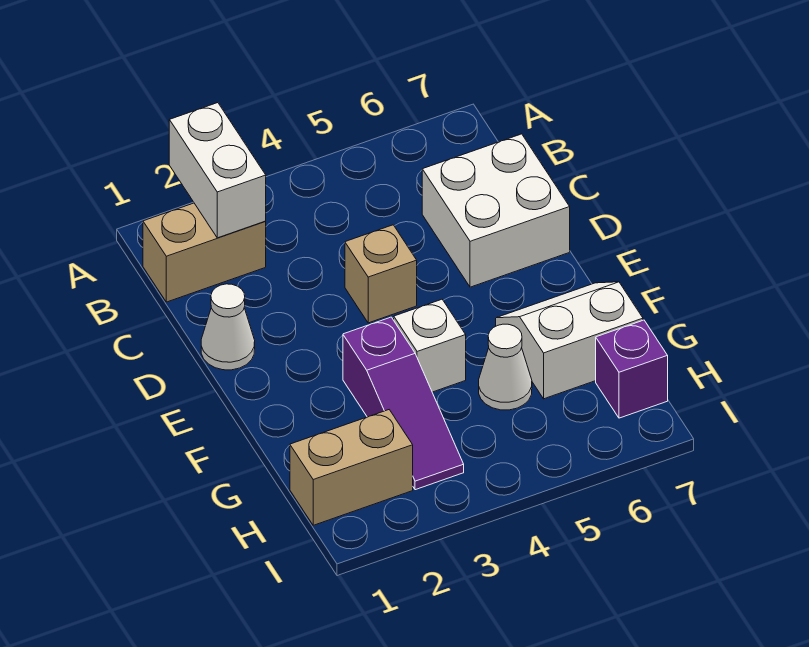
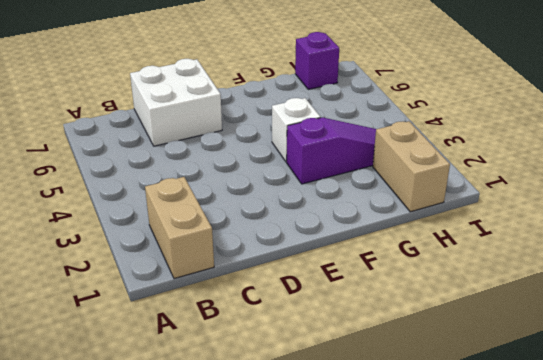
none -> white cone D1 level 1
none -> tan brick D4 level 1

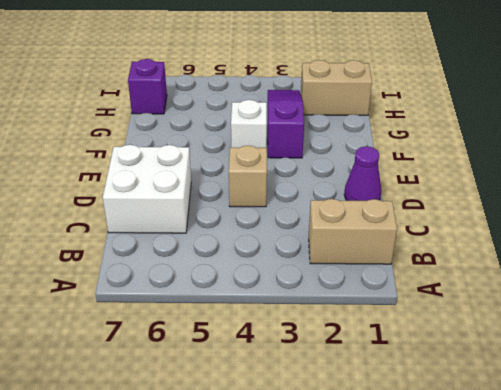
purple cone D1 level 1 -> white cone D1 level 1
none -> white slope F6:G7 level 1 top G
none -> white cone G5 level 1

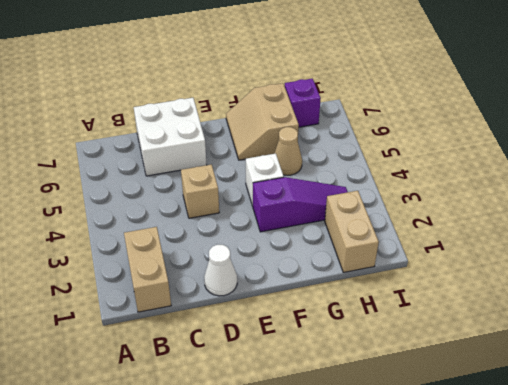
tan slope F6:G7 level 1 top G -> white slope F6:G7 level 1 top G
tan cone G5 level 1 -> white cone G5 level 1
none -> white brick A2:B2 level 2

